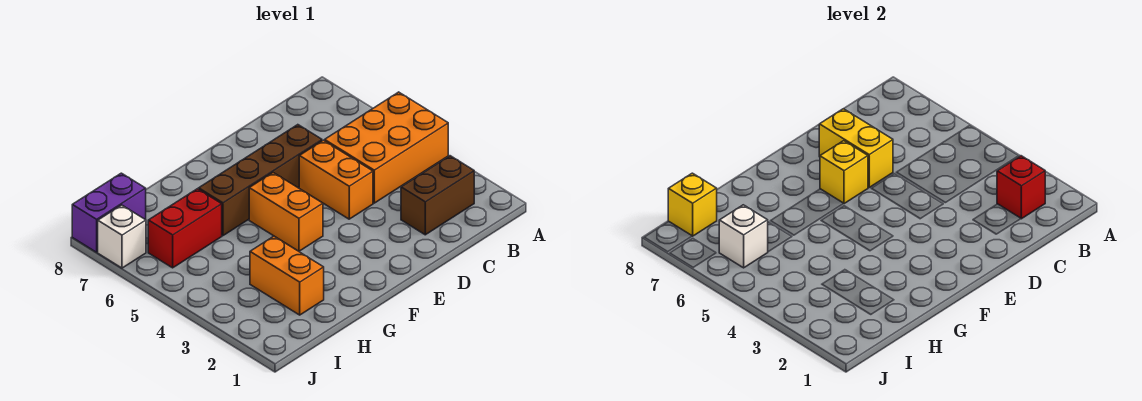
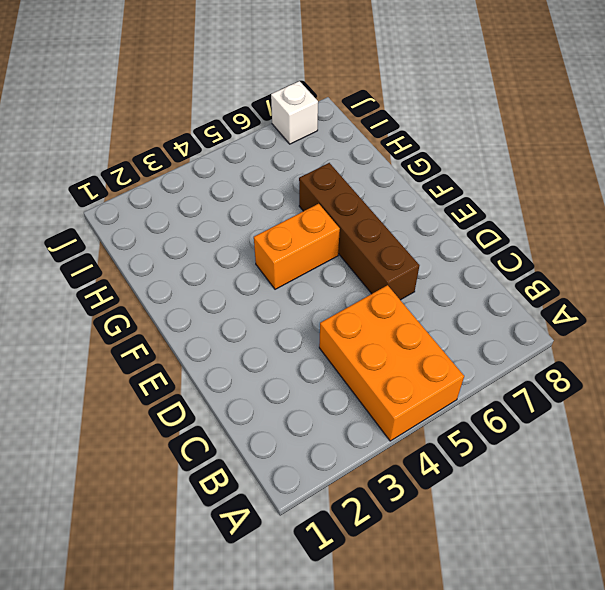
none -> brown brick B2:C2 level 1
none -> orange brick D4:D5 level 1
none -> orange brick H2:H3 level 1

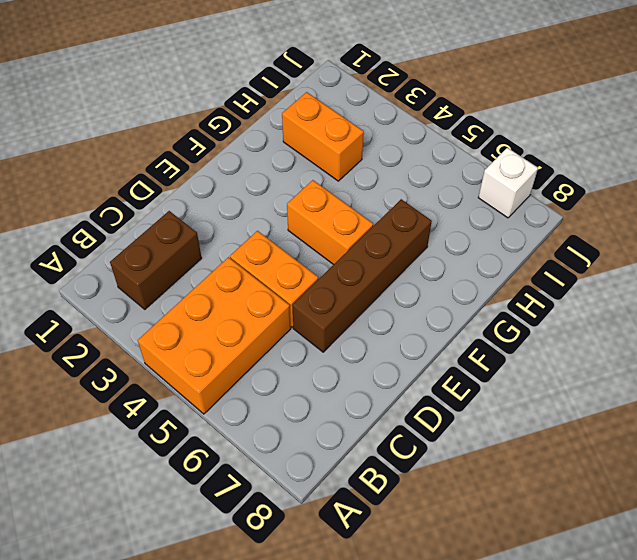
none -> red brick H6:I6 level 1
none -> purple brick I8:J8 level 1
none -> red brick B2 level 2

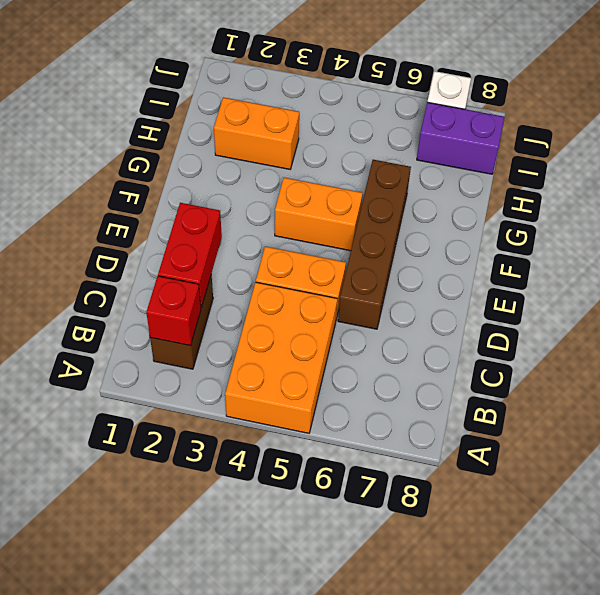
red brick C2:D2 level 2 -> red brick H6:I6 level 1
purple brick I7:I8 level 1 -> purple brick I8:J8 level 1
none -> yellow brick D6:D7 level 2
none -> yellow brick E6 level 2
none -> white brick I6 level 2

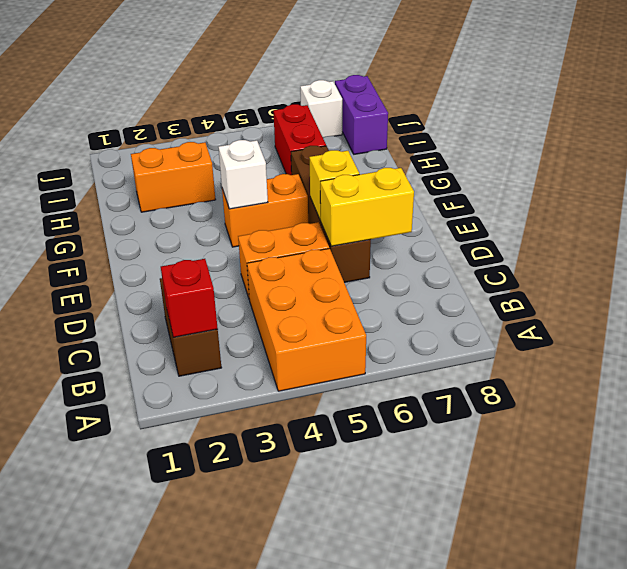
white brick F4 level 2 -> white brick I6 level 2
none -> yellow brick I8 level 2

